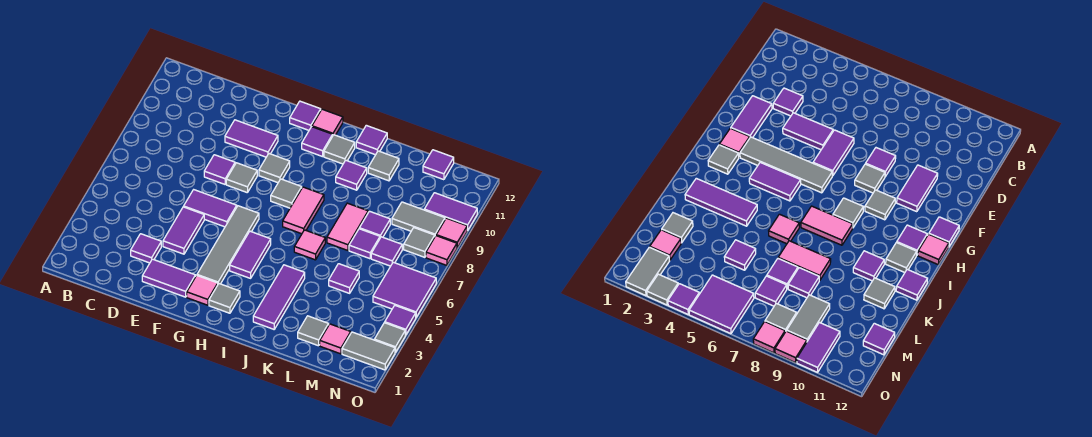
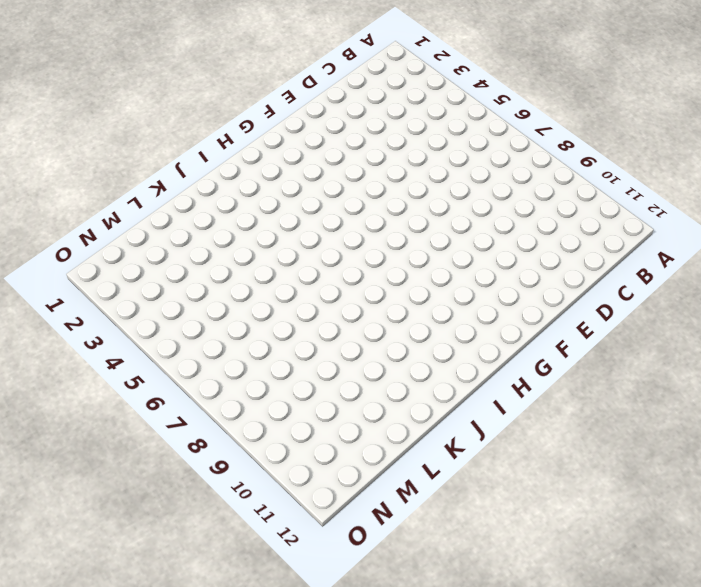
none -> purple tile D3 level 1
none -> purple tile E2:F2 level 1
none -> purple tile E4:E5 level 1
none -> purple tile E6:F6 level 1

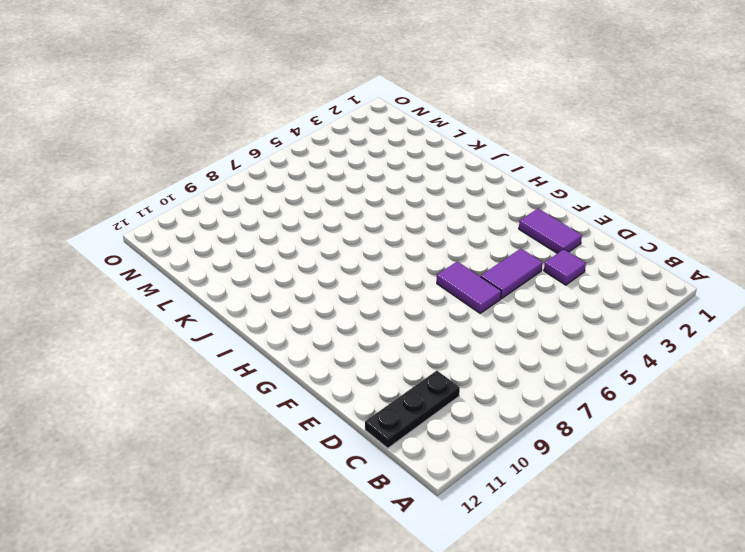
black plate C10:C12 level 1 -> none
none -> purple tile E8 level 1
none -> purple tile E10:F10 level 1
none -> grey tile F8 level 1
none -> pink tile G2 level 1

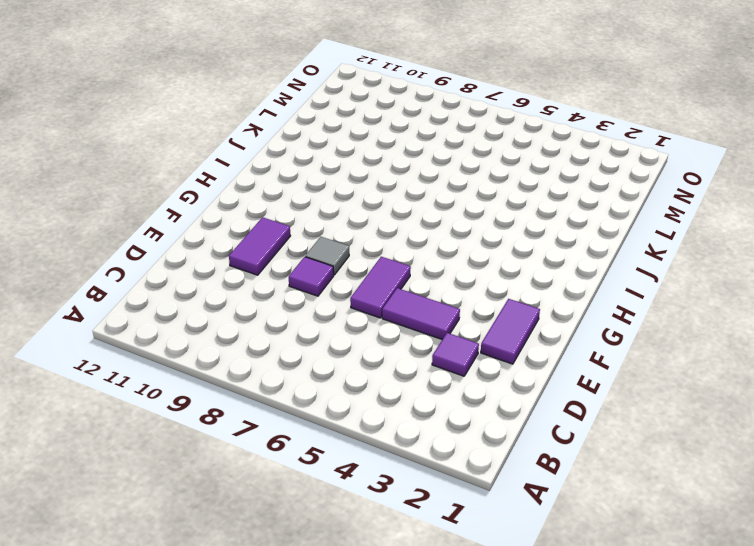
none -> pink tile G2 level 1
none -> grey tile G3:G6 level 1
none -> grey tile G9 level 1
none -> purple tile G12 level 1

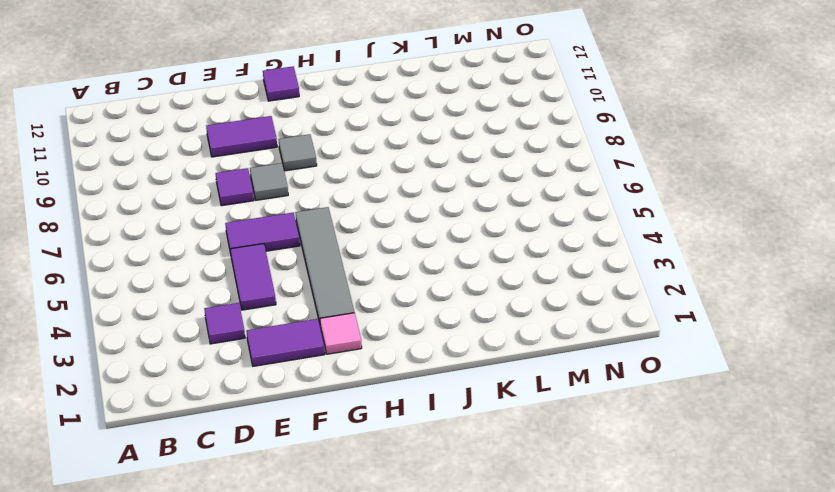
none -> grey tile H2 level 1
none -> purple tile H4:H5 level 1
none -> grey tile H8 level 1
none -> purple tile H11 level 1

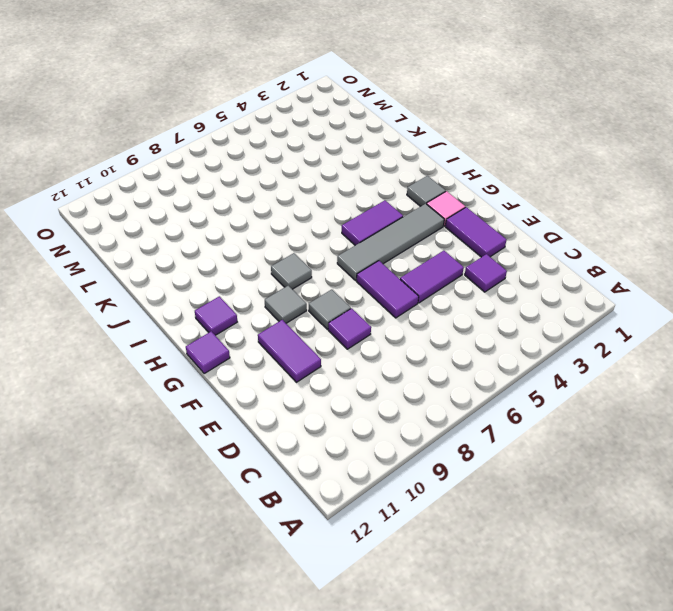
none -> pink tile H12 level 1
none -> pink tile I7:I8 level 1
none -> grey tile I11 level 1
none -> purple tile J2:J4 level 1

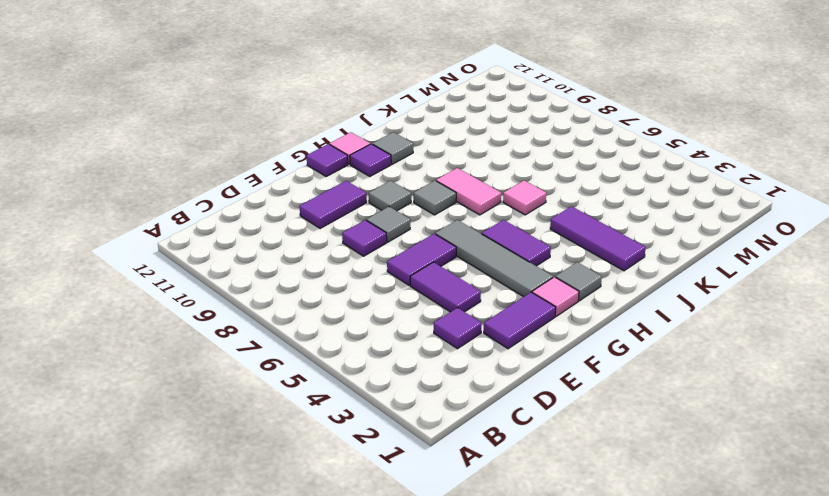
none -> purple tile J10 level 1
none -> purple tile J12 level 1
none -> pink tile K7:K8 level 1
none -> grey tile K11 level 1

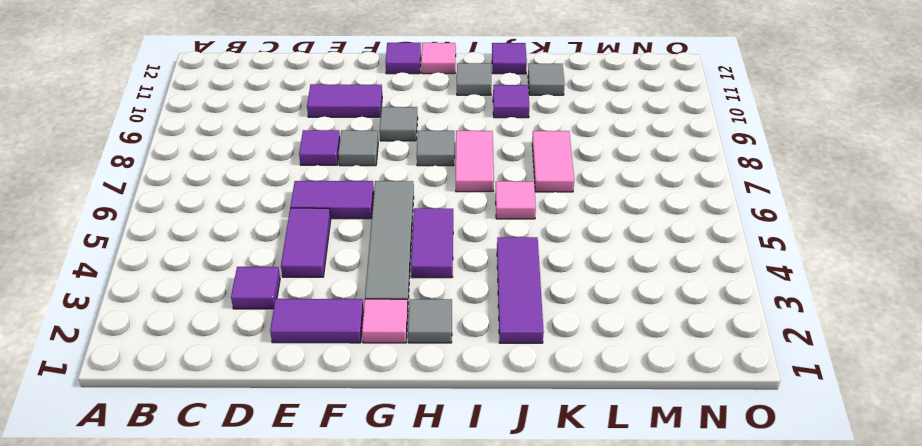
none -> purple tile H11 level 1
none -> grey tile L2 level 1
none -> purple tile L5 level 1
none -> purple tile L7 level 1

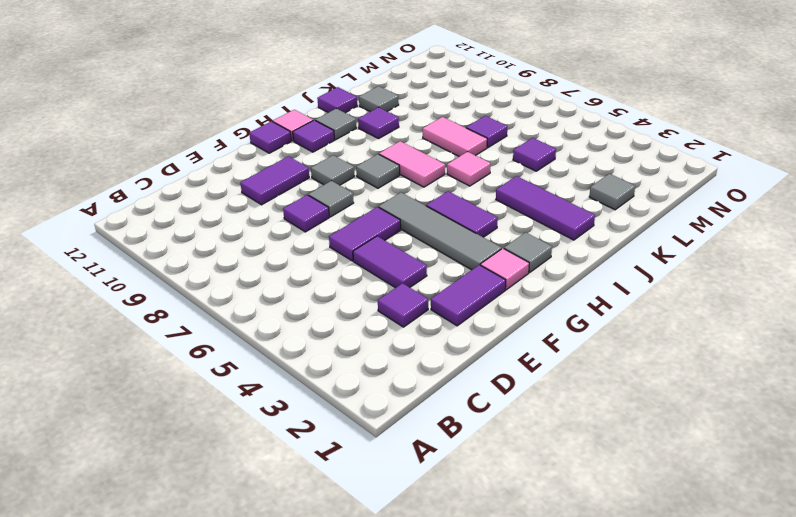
none -> purple tile L8 level 1
none -> pink tile M2 level 1
none -> purple tile M7 level 1
none -> grey tile M9:N9 level 1

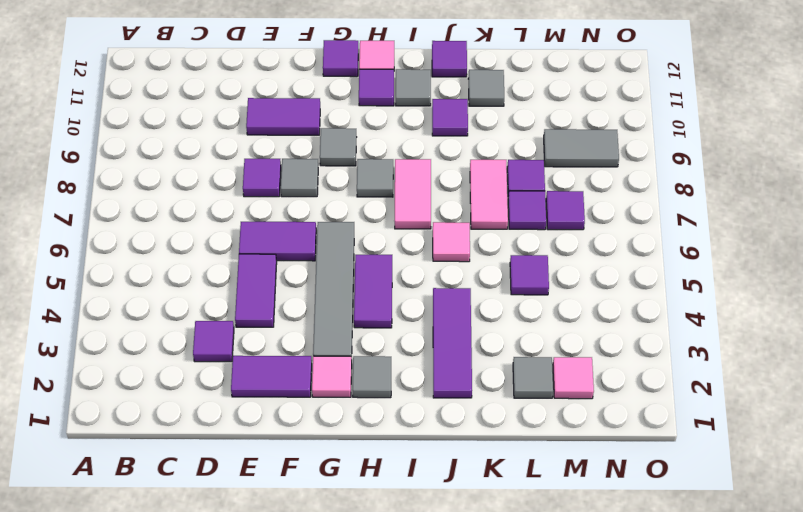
none -> purple tile M12 level 1
none -> grey tile N2:O2 level 1
none -> purple tile N5:O6 level 1
none -> grey tile N8 level 1

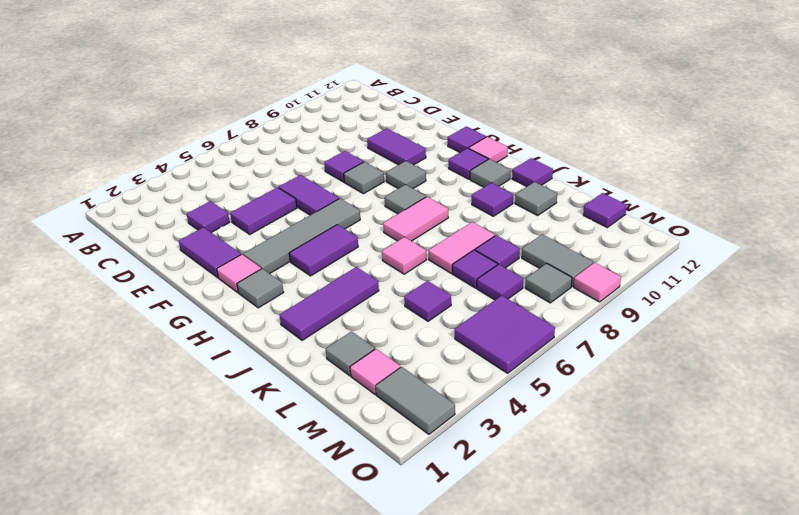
none -> purple tile N10:O10 level 1
none -> grey tile O3 level 1
none -> purple tile O4 level 1
none -> pink tile O8 level 1

